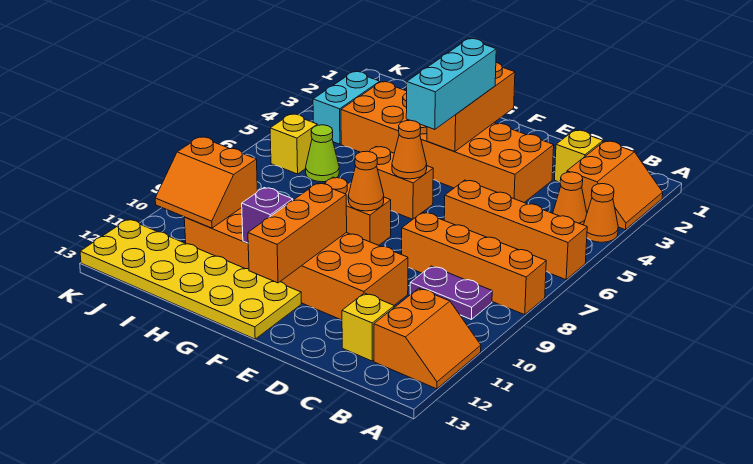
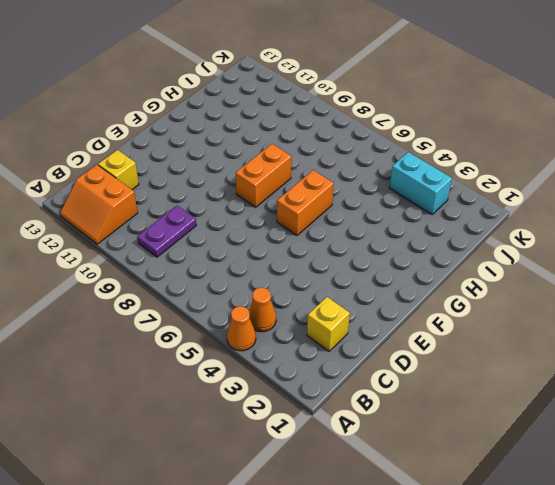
none -> orange slope A2:B3 level 1 top B
none -> orange brick A6:D6 level 1
none -> orange brick A8:D8 level 1

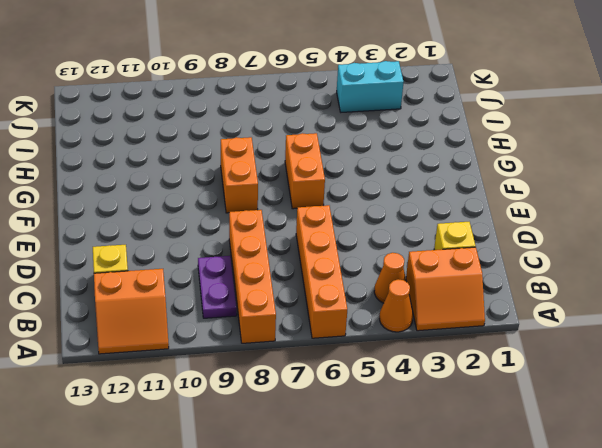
none -> orange brick D3:I4 level 1
none -> orange brick D10:I11 level 1
none -> yellow plate F12:K13 level 1

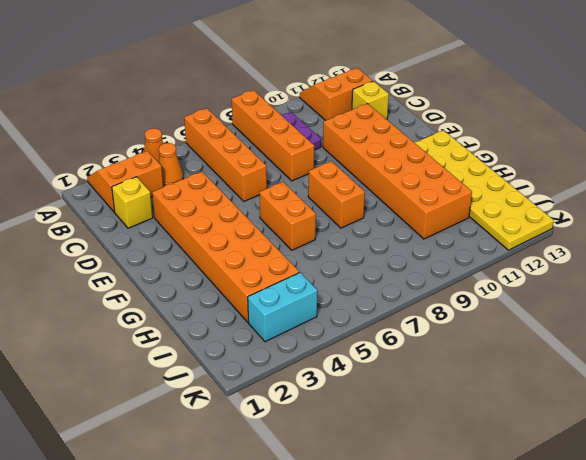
none -> lime cone I6 level 1
none -> yellow brick J6 level 1
none -> orange brick F2:F4 level 2

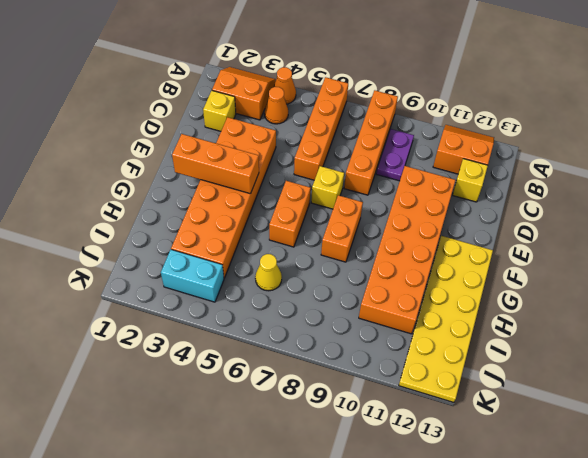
yellow brick E7 level 1 -> yellow brick J6 level 1
yellow cone I6 level 1 -> lime cone I6 level 1
none -> orange cone F6 level 2
none -> orange cone F8 level 2
none -> orange brick F10:F12 level 2

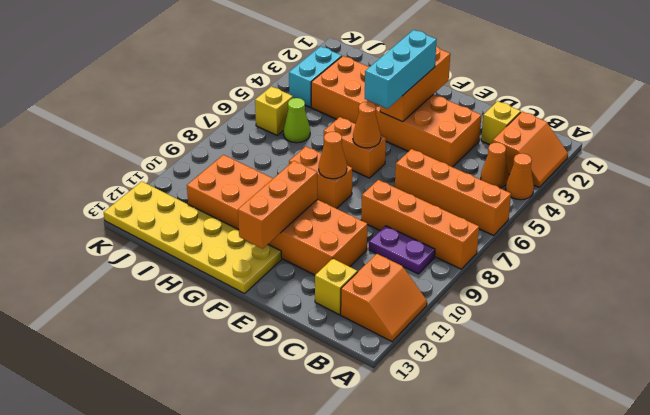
none -> purple brick G11 level 2
none -> orange slope I10:J11 level 2 top 10

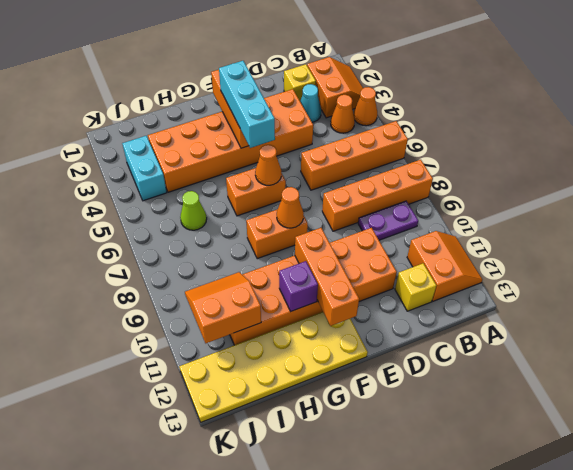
cyan cone C3 level 1 -> none
orange slope I10:J11 level 2 top 11 -> orange slope I10:J11 level 2 top 10
none -> yellow brick J6 level 1

